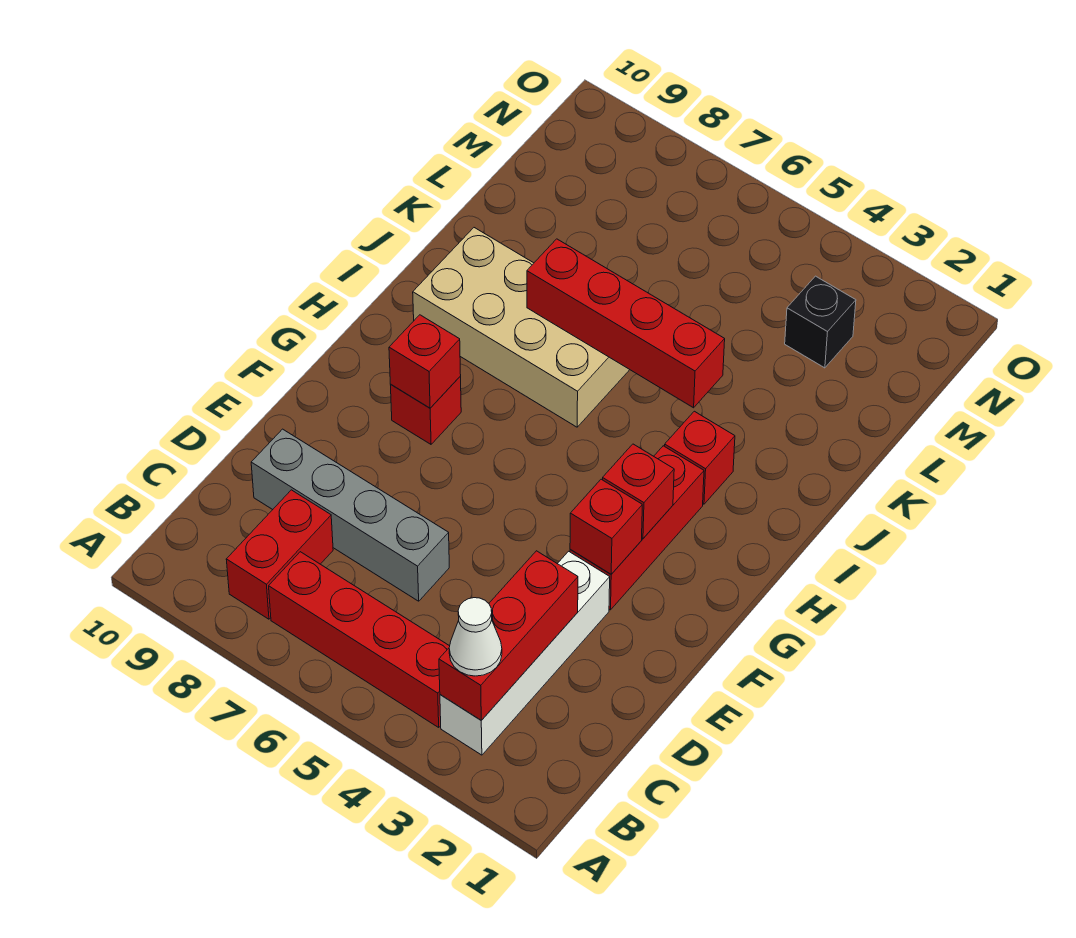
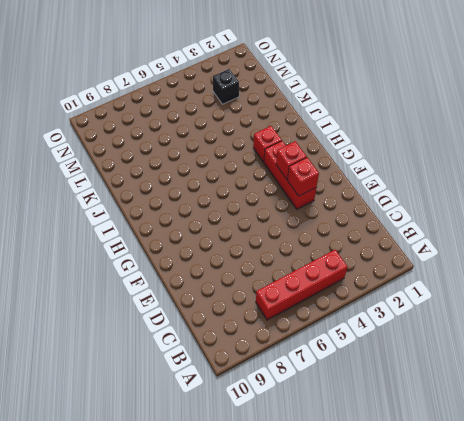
none -> white brick B3:E3 level 1
none -> red brick B8:C8 level 1
none -> grey brick D6:D9 level 1

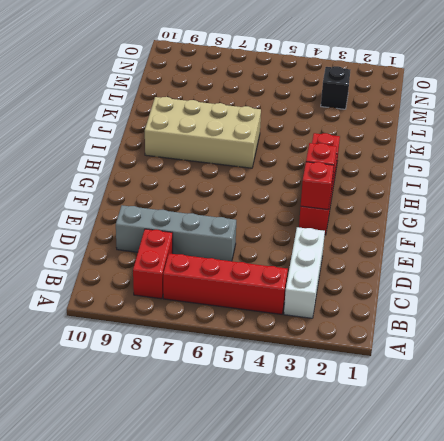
white brick B3:D3 level 1 -> white brick B3:E3 level 1
none -> red brick G8 level 1
none -> red brick B3:D3 level 2
none -> red brick G8 level 2

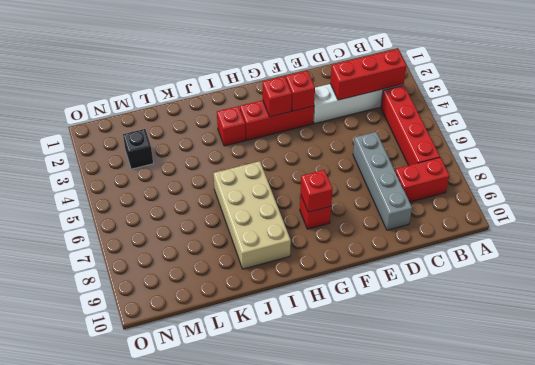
none -> red brick J4:J7 level 2
none -> white cone B3 level 3

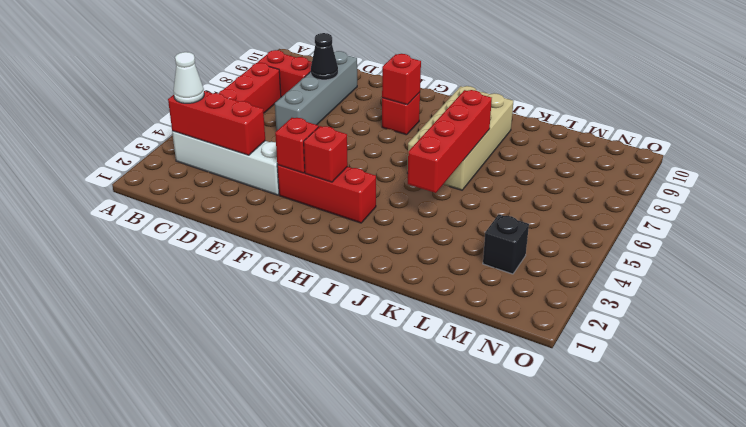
black cone D8 level 2 -> none
none -> red brick I3 level 1

